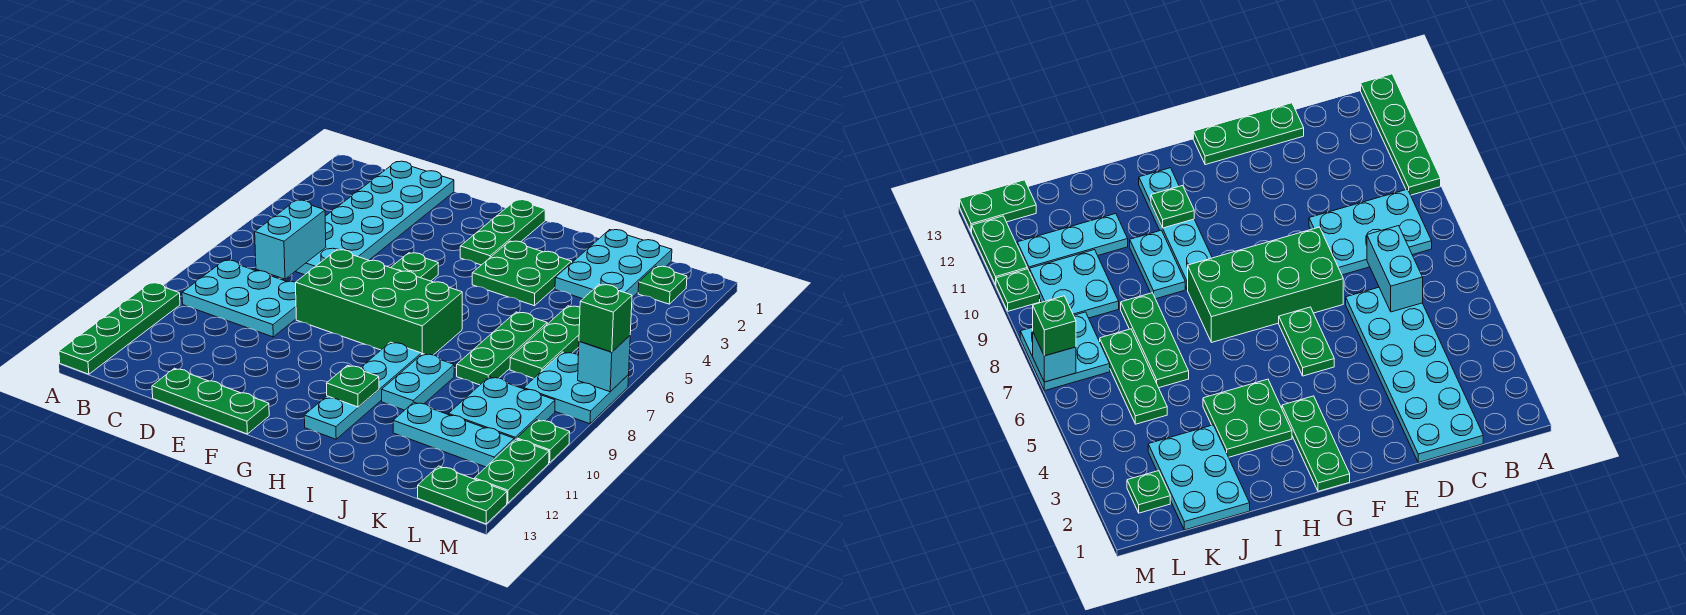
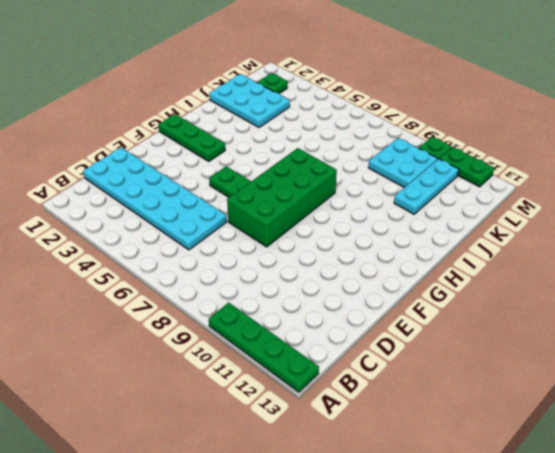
none -> cyan plate B8:D9 level 1
none -> green plate D13:F13 level 1
none -> green plate H3:I4 level 1

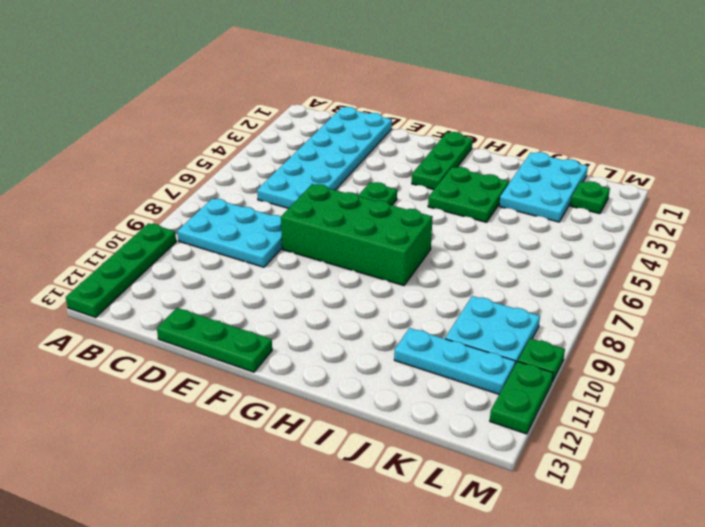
none -> cyan plate H9:H12 level 1
none -> cyan plate I9:I10 level 1
none -> green plate J6:J8 level 1

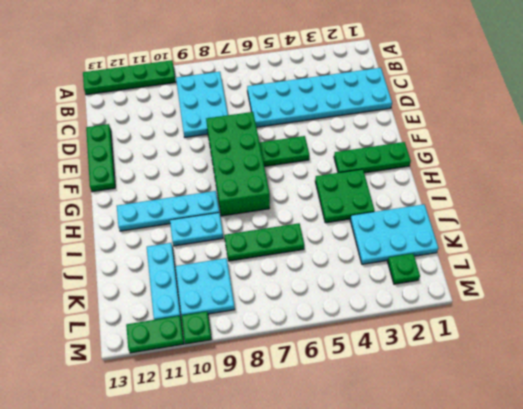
none -> green plate K5:K7 level 1
none -> cyan plate L7:M8 level 1
none -> green plate L13:M13 level 1

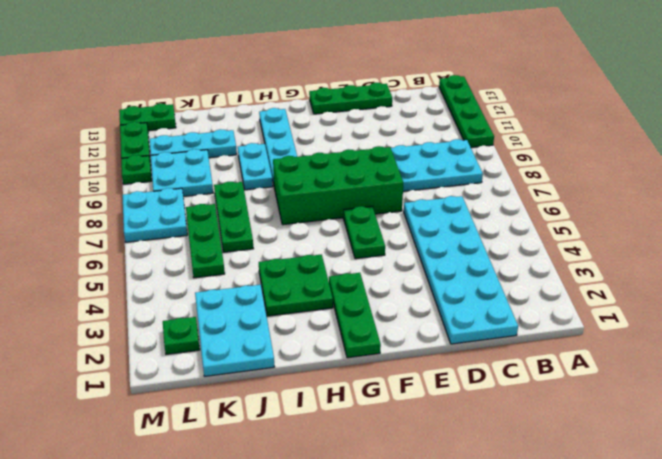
none -> cyan brick C6:C7 level 2
none -> green plate H11 level 2
none -> cyan brick M7 level 2

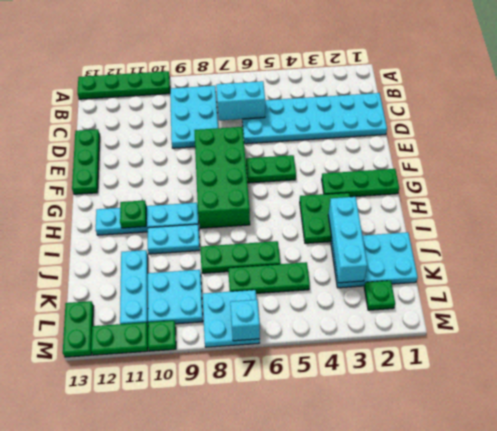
cyan brick I3:K3 level 2 -> none
none -> green brick M7 level 3

